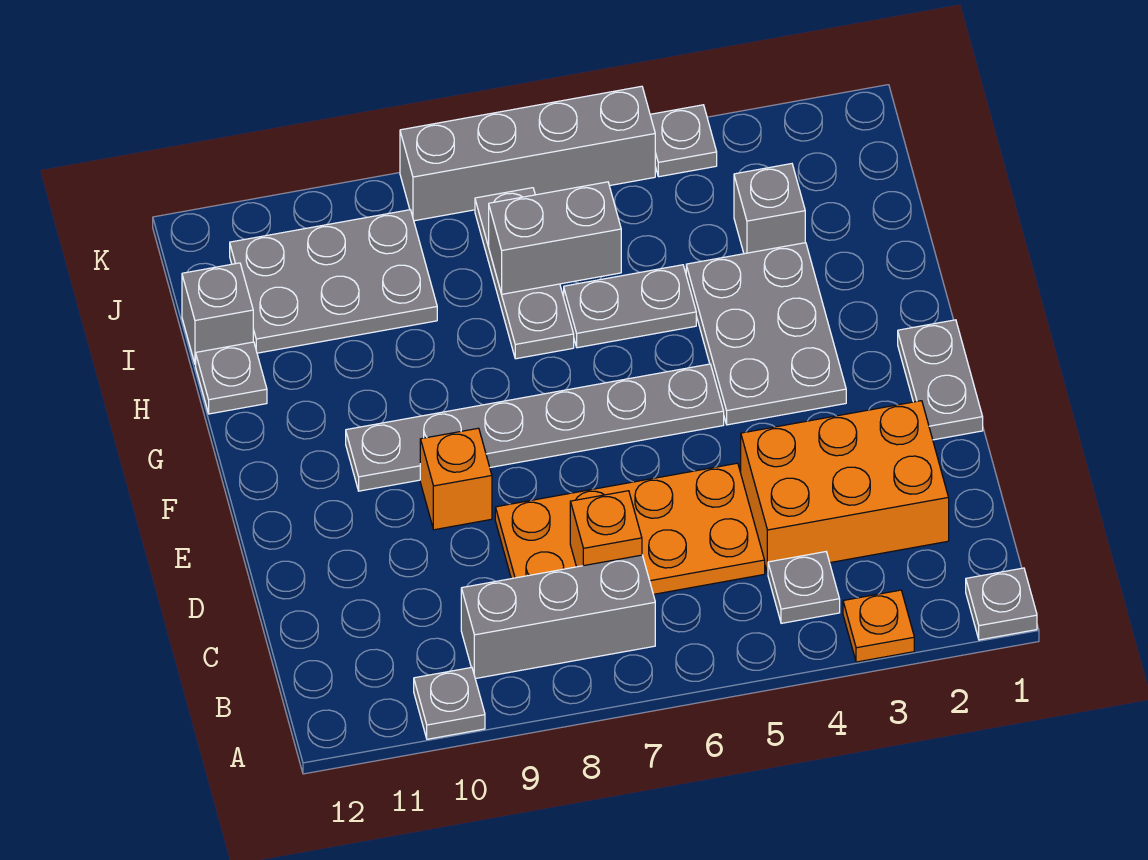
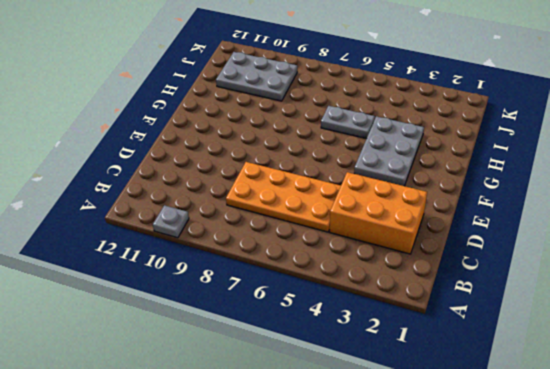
none -> grey plate A1 level 1
none -> orange plate A3 level 1
none -> grey plate B4 level 1

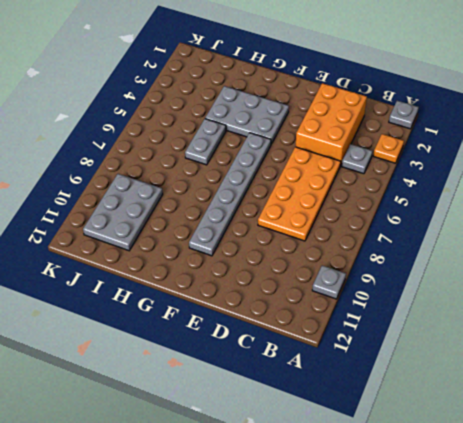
none -> grey brick B7:B9 level 1
none -> grey plate E1:F1 level 1
none -> orange brick E9 level 1

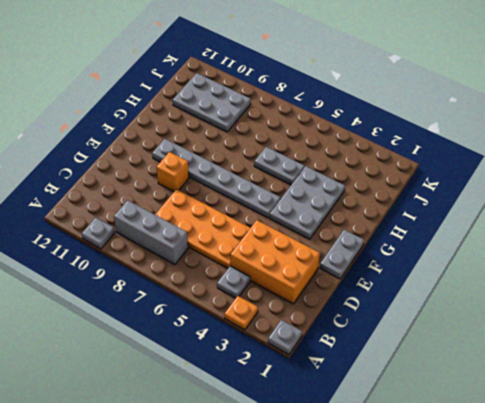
none -> grey plate H7:J7 level 1
none -> grey plate H12 level 1
none -> grey brick I3 level 1

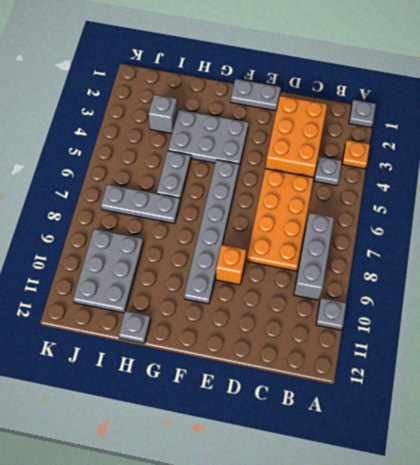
none -> grey brick I12 level 1
none -> grey plate K4 level 1
none -> grey brick K5:K8 level 1

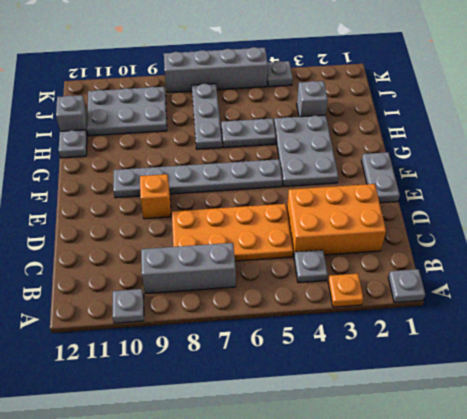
none -> orange brick C7 level 2
none -> grey brick I6:I7 level 2

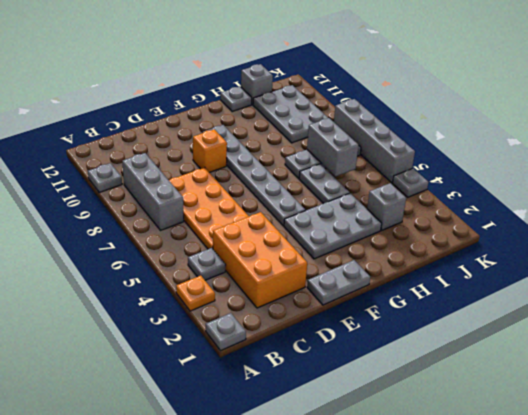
none -> orange brick C7 level 2

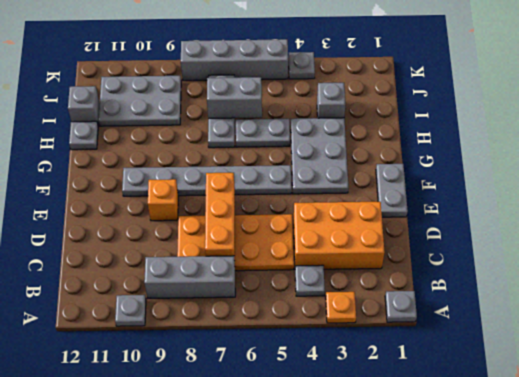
orange brick C7:E7 level 2 -> orange brick C7 level 2

